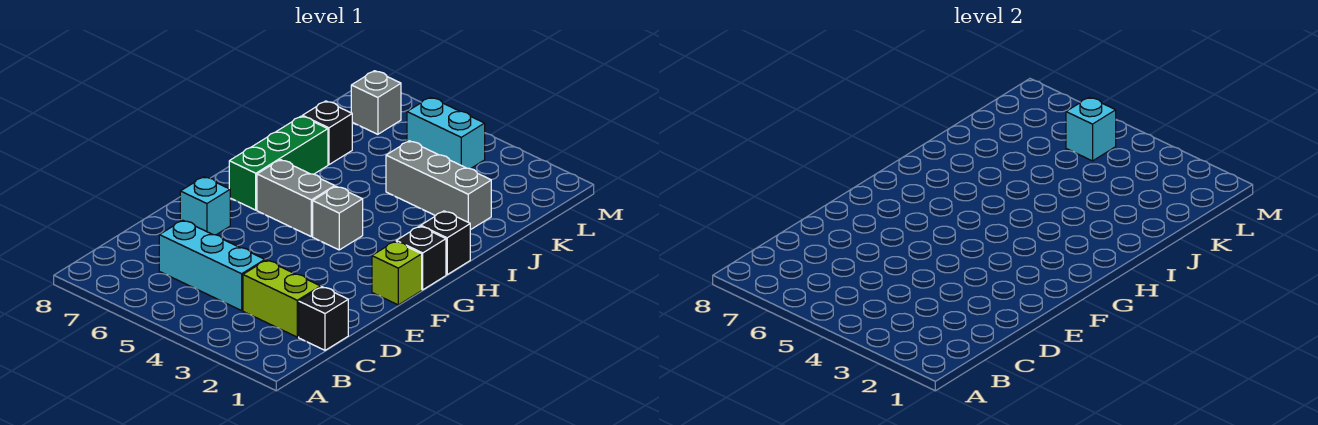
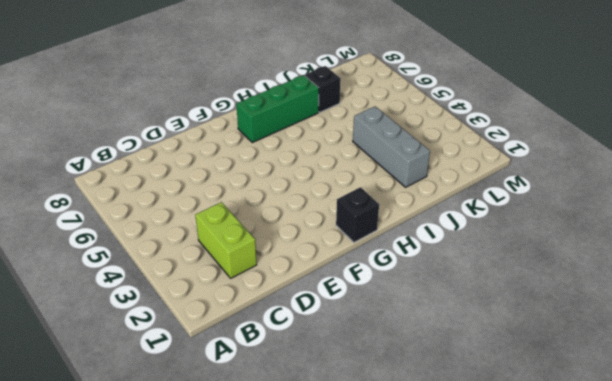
none -> black brick C1 level 1
none -> cyan brick C4:C6 level 1
none -> cyan brick E7 level 1

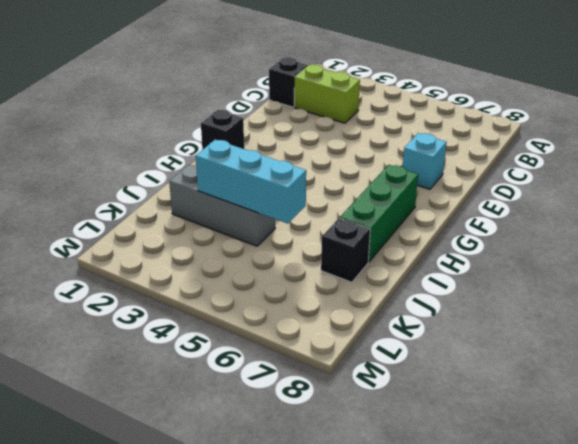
cyan brick J3:J5 level 2 -> cyan brick C4:C6 level 1
none -> lime brick F1 level 1
none -> grey brick G4 level 1
none -> grey brick G5:G6 level 1

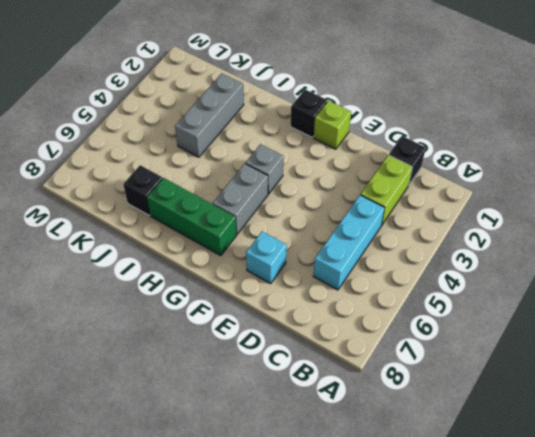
none -> black brick H1 level 1
none -> cyan brick L4:L5 level 1
none -> grey brick L7 level 1

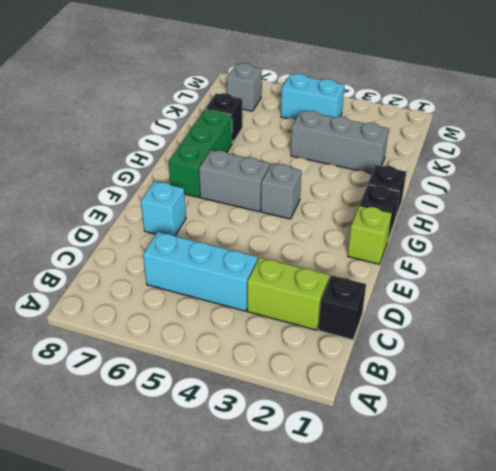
none -> cyan brick L5 level 2

